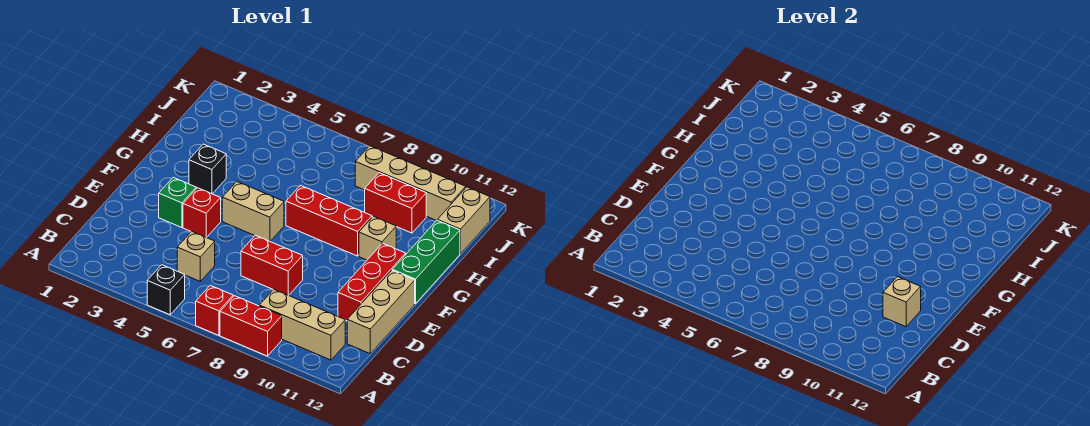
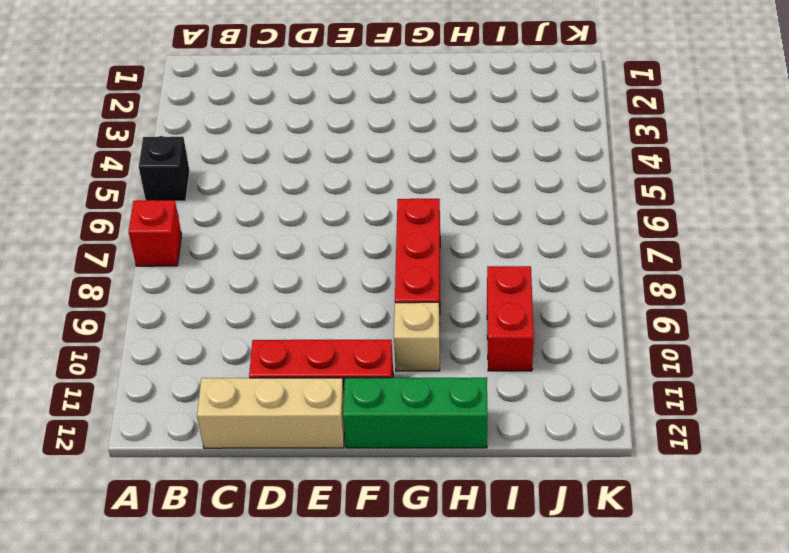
none -> red brick A8:A9 level 1
none -> tan brick B9:B11 level 1
none -> tan brick C5 level 1

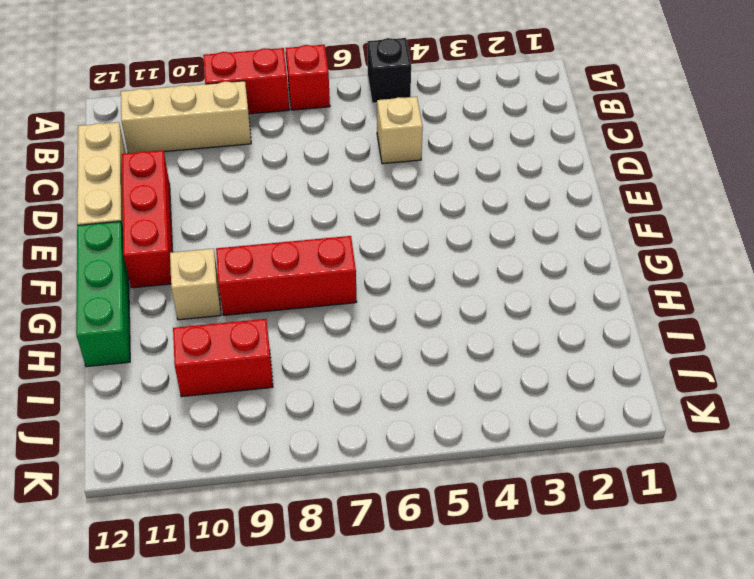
none -> red brick D7:D8 level 1
none -> green brick E3 level 1
none -> red brick E4 level 1

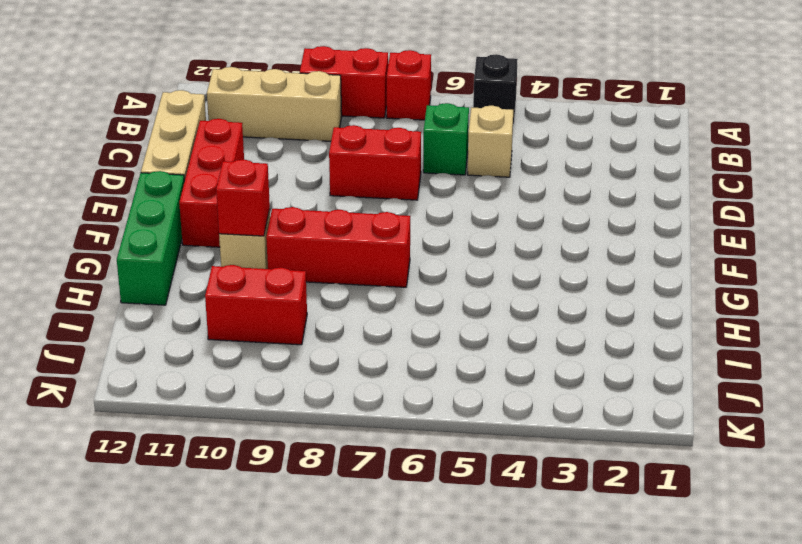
green brick C6 level 1 -> green brick E3 level 1
red brick G10 level 2 -> red brick E4 level 1
none -> tan brick F5:F6 level 1
none -> black brick G3 level 1
none -> tan brick I12:J12 level 1

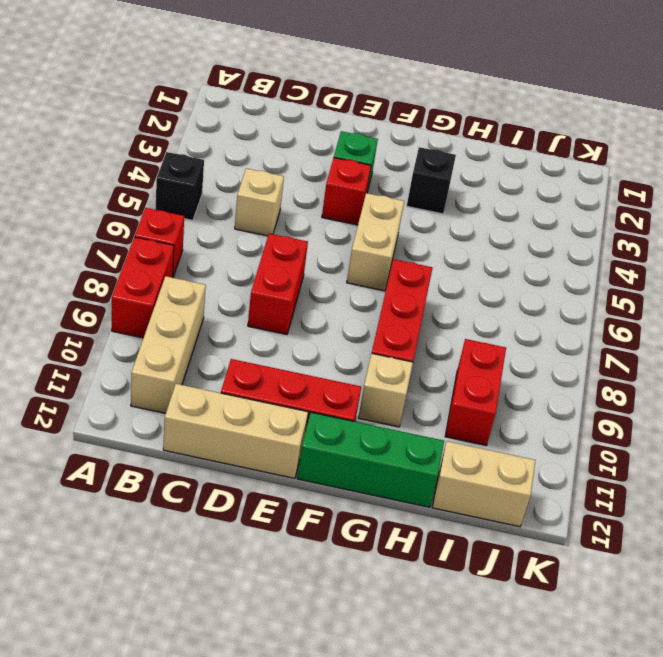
none -> tan brick J8:J11 level 1
none -> tan brick D11 level 2

